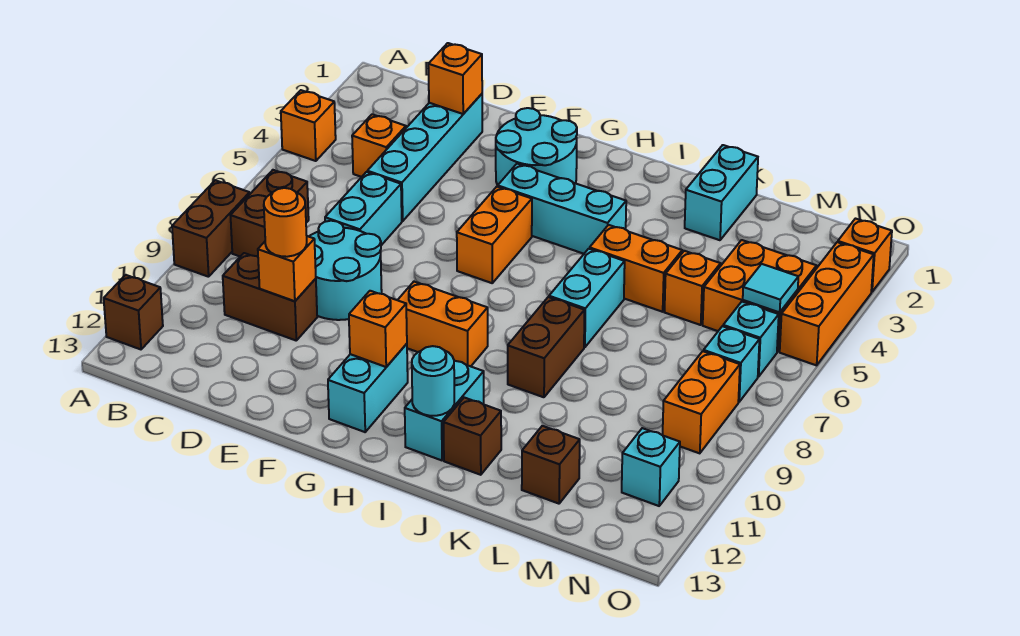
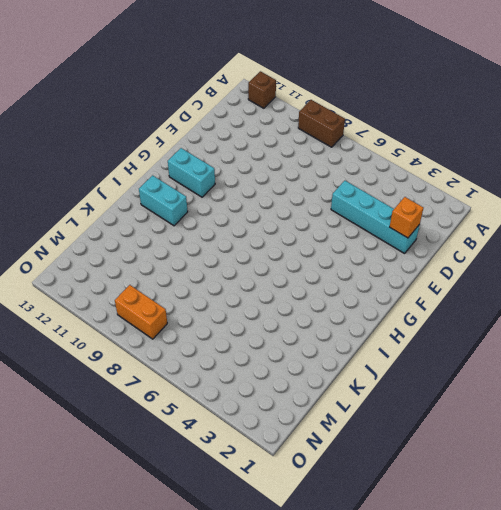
none -> orange brick A4 level 1
none -> brown brick B7:B8 level 1
none -> orange brick C4 level 1
none -> brown brick C10:D10 level 1

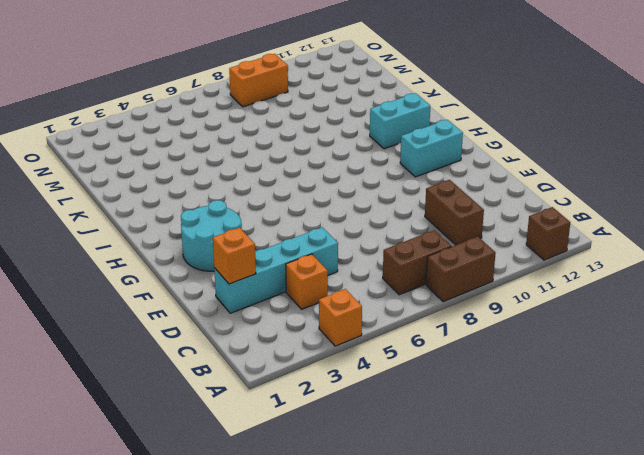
none -> cyan brick D6:D7 level 1
none -> cyan round brick D8:E9 level 1
none -> cyan brick G4:I4 level 1
none -> orange brick G5:G6 level 1

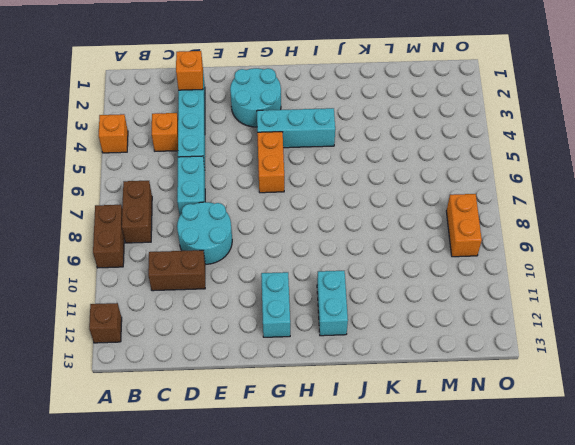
none -> orange brick G9:H9 level 1
none -> orange brick J5:K5 level 1
none -> cyan brick J6:J7 level 1
none -> brown brick J8:J9 level 1

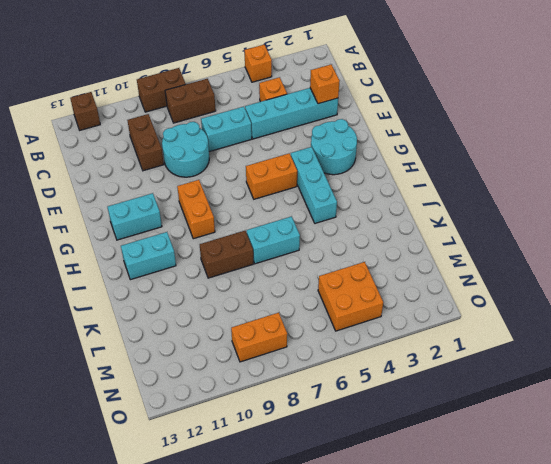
none -> orange brick J5:K5 level 1
none -> brown brick J12 level 1
none -> cyan brick K1:K2 level 1
none -> orange brick L5 level 1

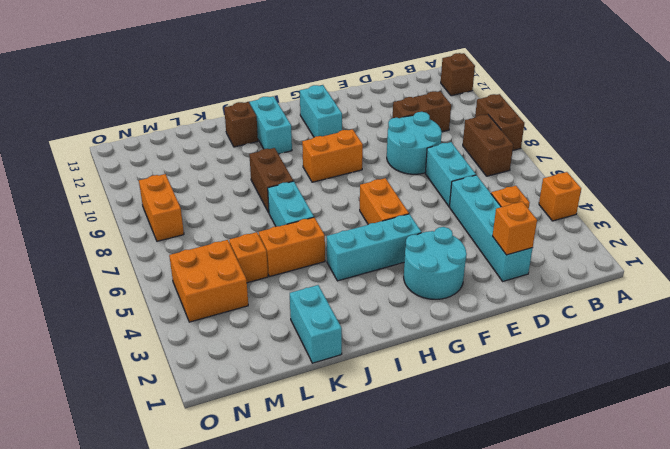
none -> brown brick L12 level 1
none -> cyan brick N6 level 1
none -> cyan brick N7 level 1
none -> cyan brick N11 level 1

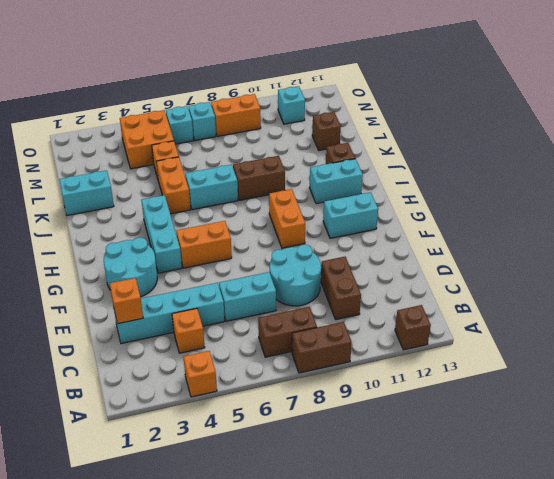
none -> orange brick O2 level 1
none -> orange brick O3:O5 level 1
none -> orange brick D10 level 2
none -> orange brick G11 level 2

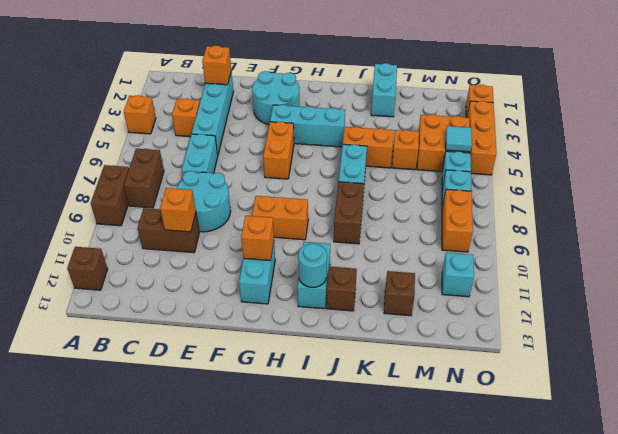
none -> orange round brick D10 level 3

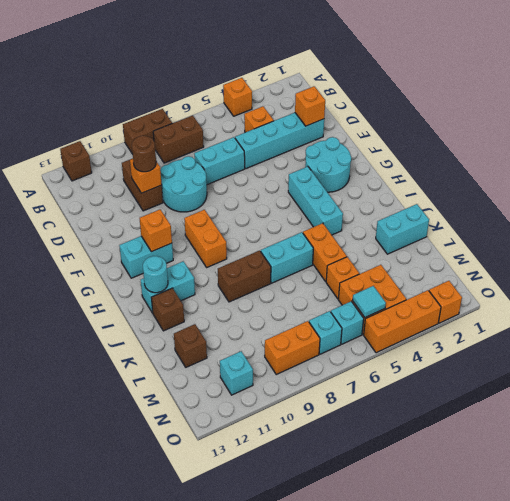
brown round brick D10 level 3 -> orange round brick D10 level 3
none -> orange brick G5:G6 level 1

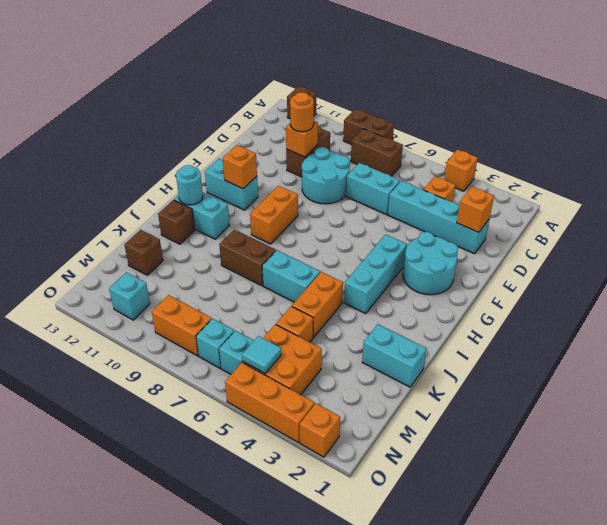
none -> orange brick G5:G6 level 1

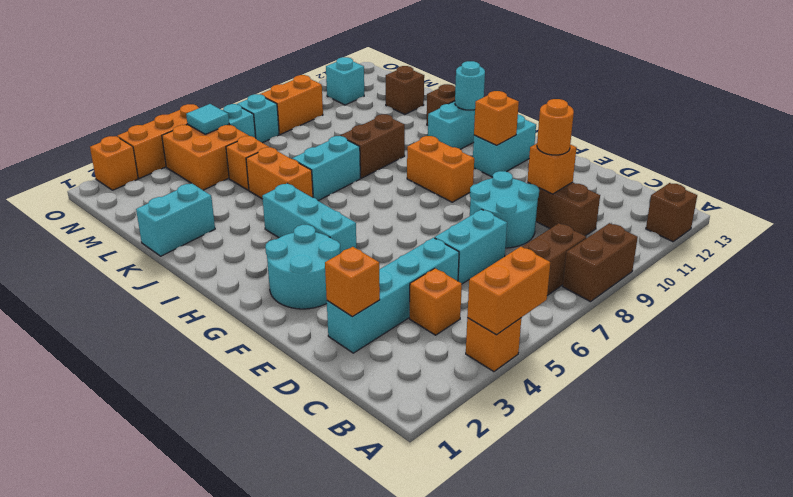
orange brick A4:A5 level 2 -> orange brick G5:G6 level 1

